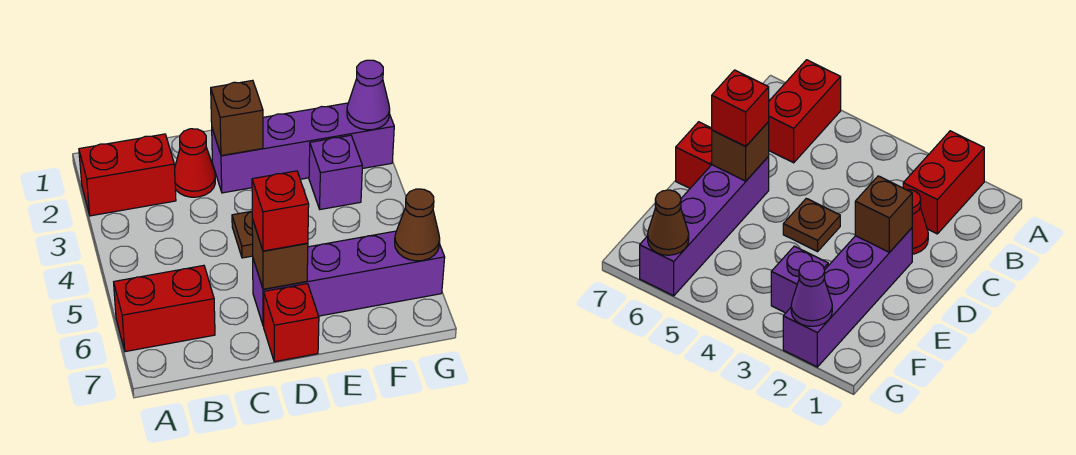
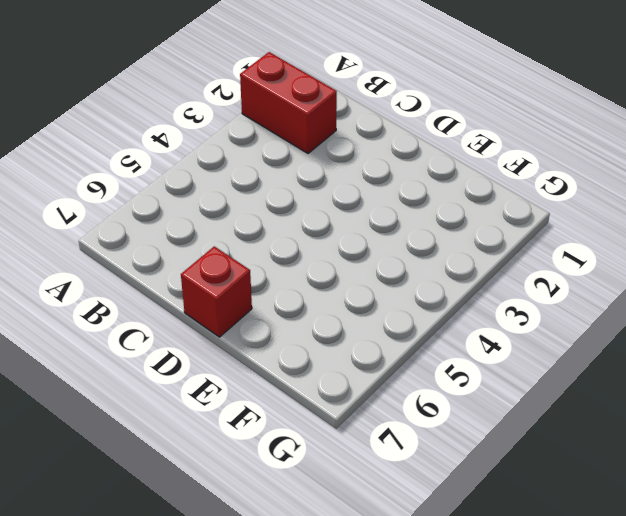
none -> red brick A6:B6 level 1
none -> red cone C2 level 1
none -> purple brick D2:G2 level 1

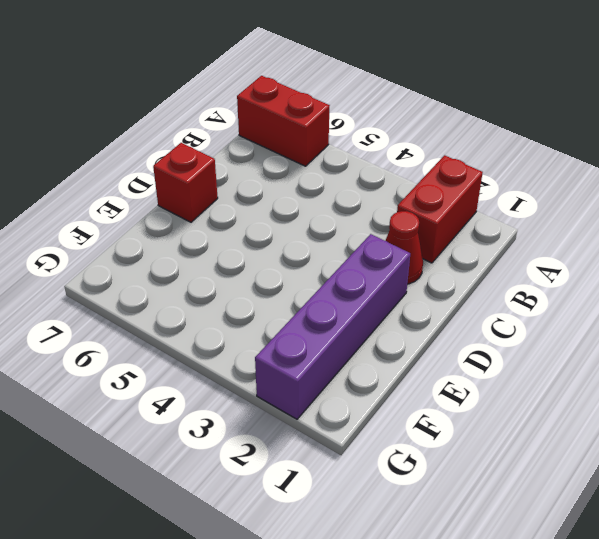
red brick A6:A7 level 1 -> red brick A6:B6 level 1
none -> brown plate D4 level 1
none -> purple brick D6:G6 level 1
none -> purple brick F3 level 1

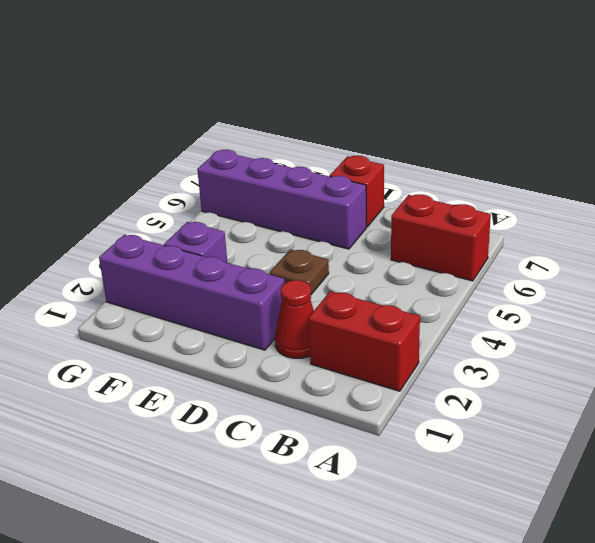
none -> brown brick D2 level 2
none -> brown brick D6 level 2
none -> purple cone G2 level 2

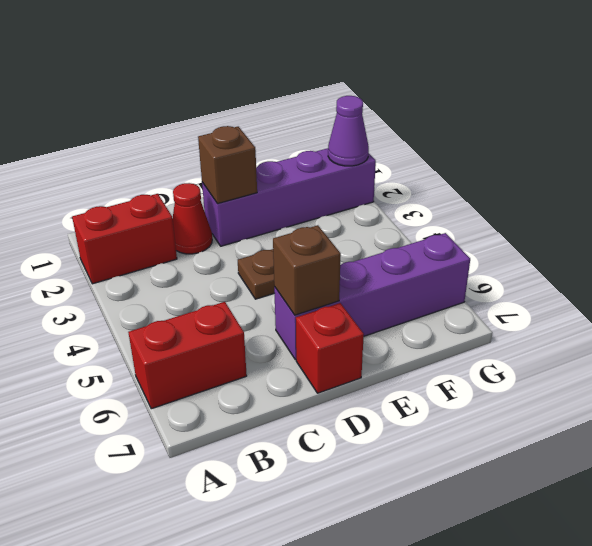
none -> purple brick F3 level 1
none -> brown cone G6 level 2
none -> red brick D6 level 3

